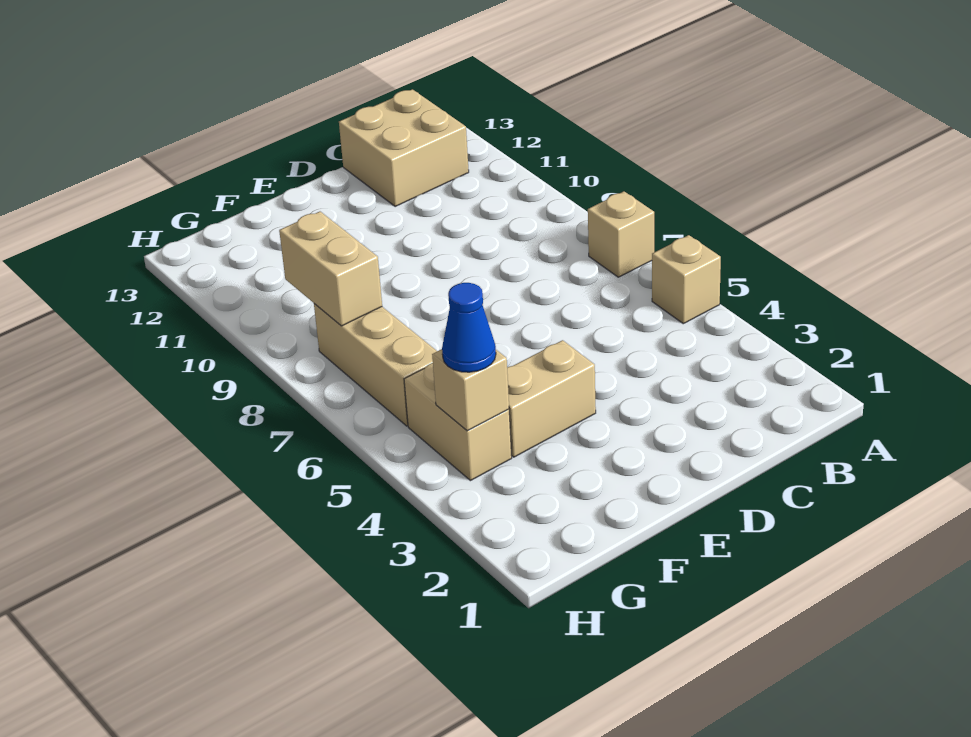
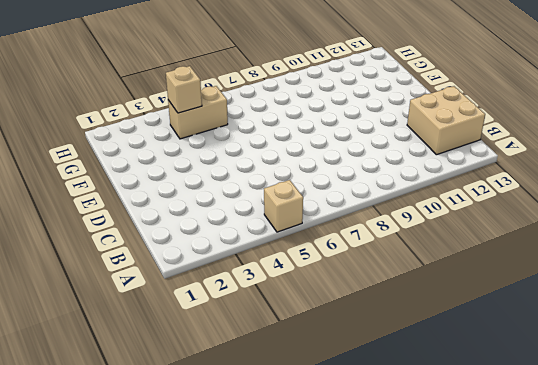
none -> tan brick A7 level 1
none -> tan brick E4:F4 level 1

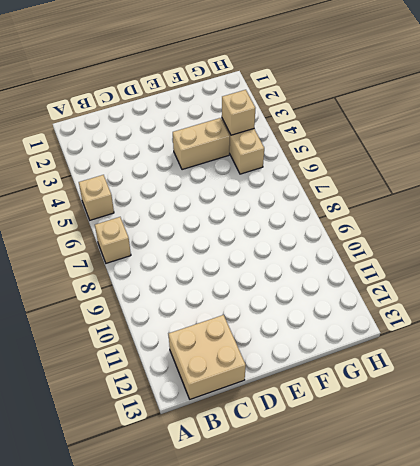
none -> tan brick G6:G8 level 1
none -> tan brick G8:G9 level 2

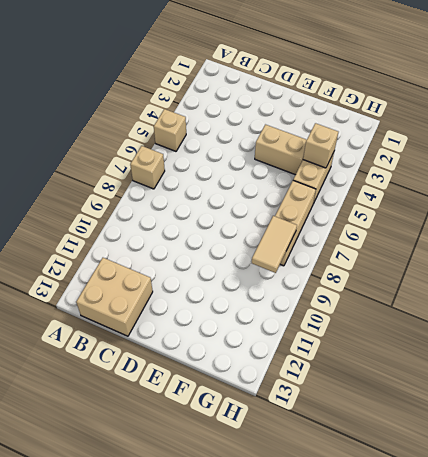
tan tile G8:G9 level 2 -> tan brick G8:G9 level 2
none -> blue cone G4 level 3

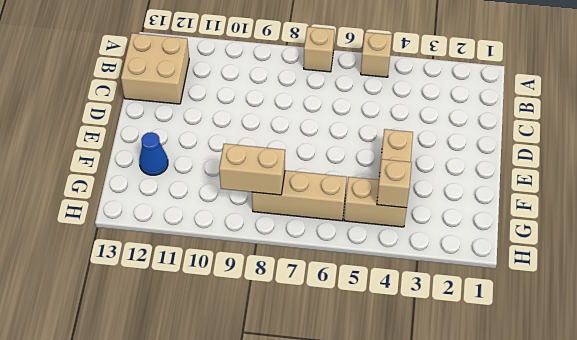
blue cone F12 level 1 -> blue cone G4 level 3

